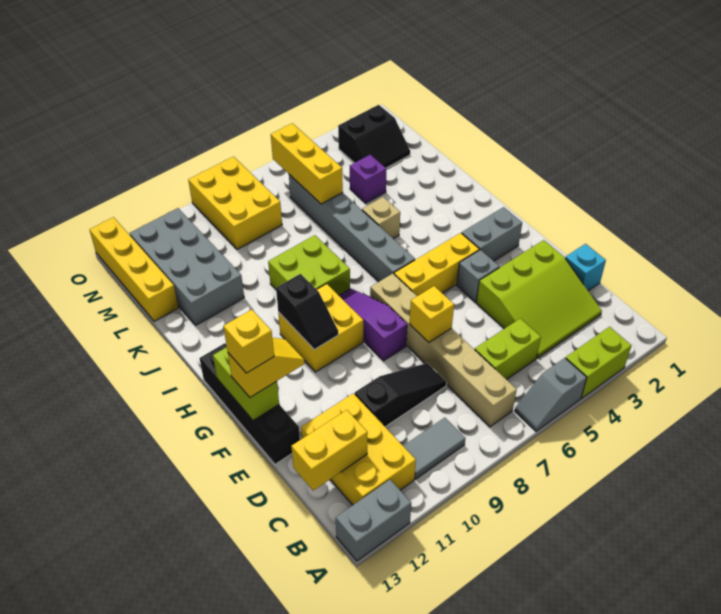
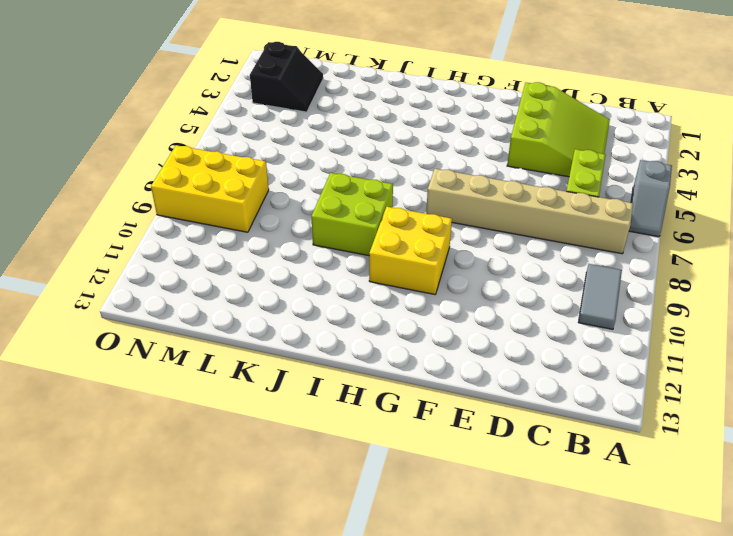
none -> lime brick A3:A4 level 1
none -> grey brick A12:A13 level 1
none -> yellow brick B11:D12 level 1
none -> cyan brick D1 level 1

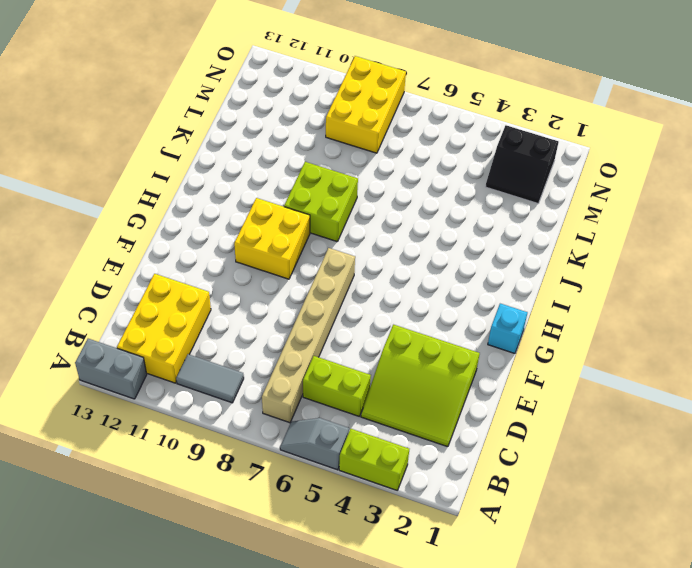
cyan brick G1 level 1 -> cyan brick D1 level 1
none -> black slope D8:D10 level 1 top 10
none -> black brick E13:H13 level 1
none -> grey brick F4 level 1
none -> purple slope F8:H8 level 1 top F

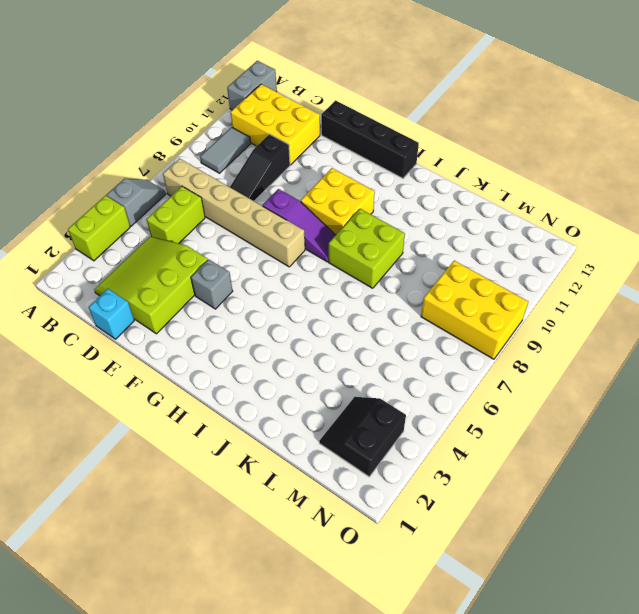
none -> grey brick G2:G3 level 1
none -> yellow brick G4:G6 level 1
none -> grey brick H6:M6 level 1
none -> tan brick J5 level 1

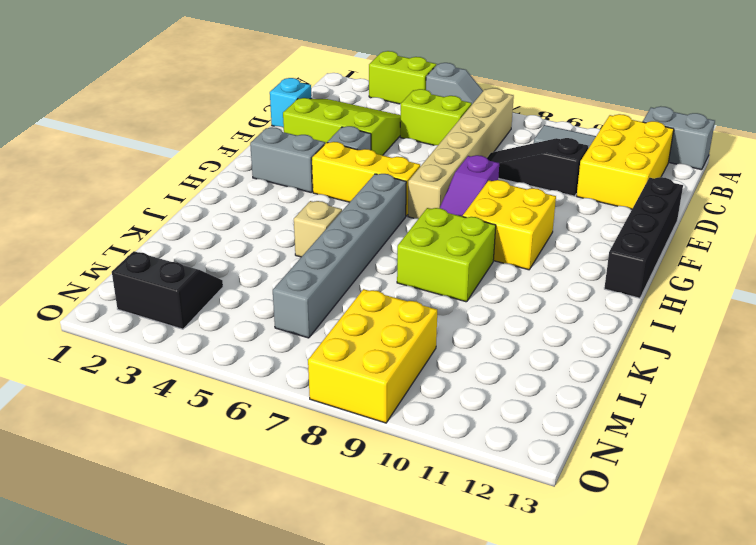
none -> grey brick K11:N12 level 1
none -> purple brick L4 level 1
none -> yellow brick L13:O13 level 1
none -> yellow brick C12:C13 level 2

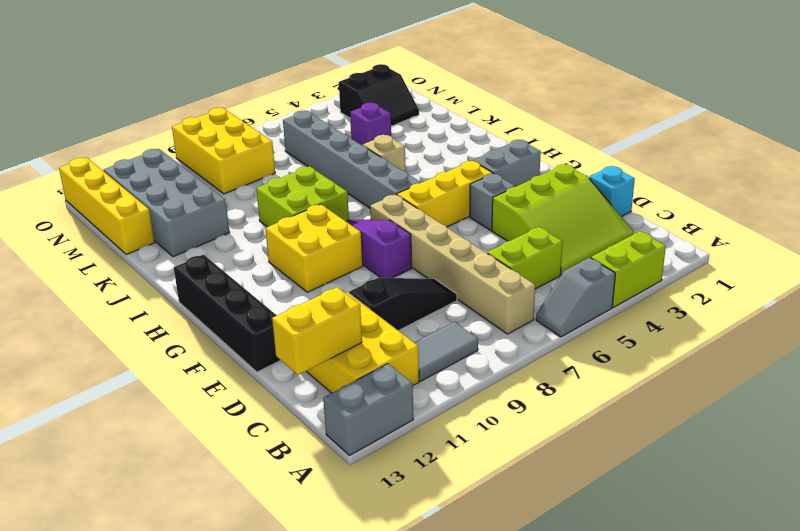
none -> yellow brick E7 level 2
none -> lime brick F13:G13 level 2
none -> black slope G10:H10 level 2 top H
none -> yellow brick L6:N6 level 2

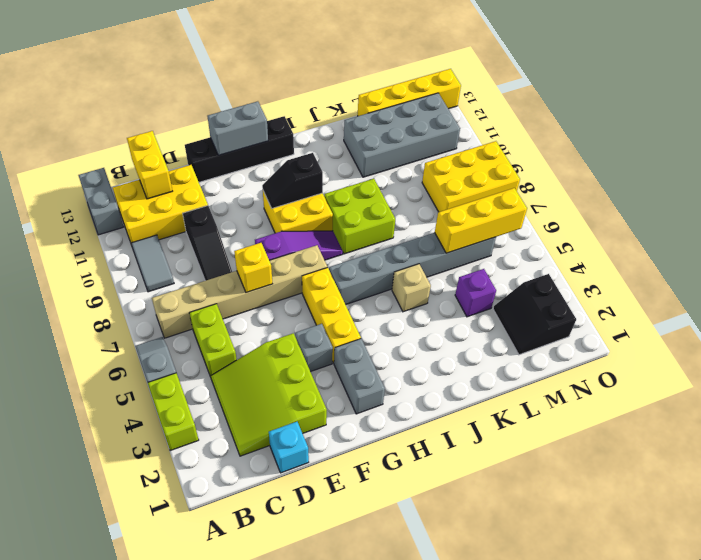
grey brick F13:G13 level 2 -> lime brick F13:G13 level 2
none -> yellow slope F12:F13 level 3 top 13
none -> yellow brick F13 level 4

